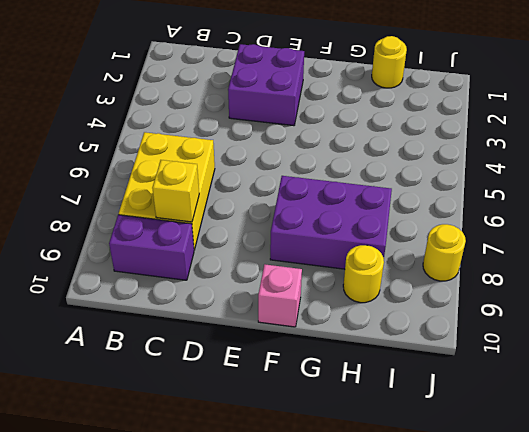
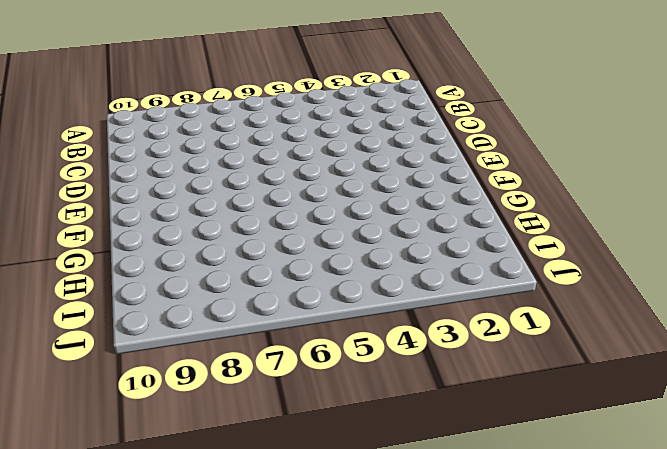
none -> yellow brick B6:C8 level 1
none -> purple brick B9:C9 level 1

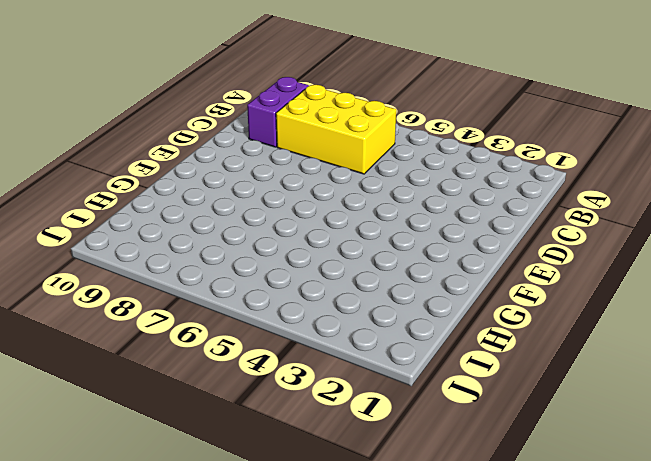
none -> purple brick D2:E3 level 1
none -> purple brick F7:H8 level 1

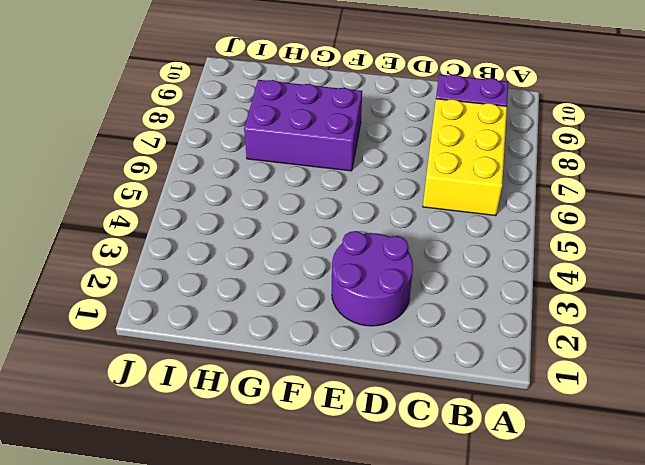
purple round brick D2:E3 level 1 -> purple brick D2:E3 level 1
none -> pink brick F10 level 1
none -> yellow round brick H1 level 1

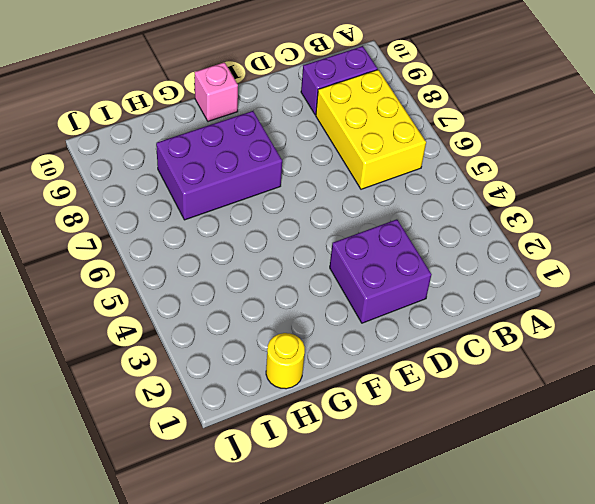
none -> yellow round brick H9 level 1
none -> yellow round brick J8 level 1

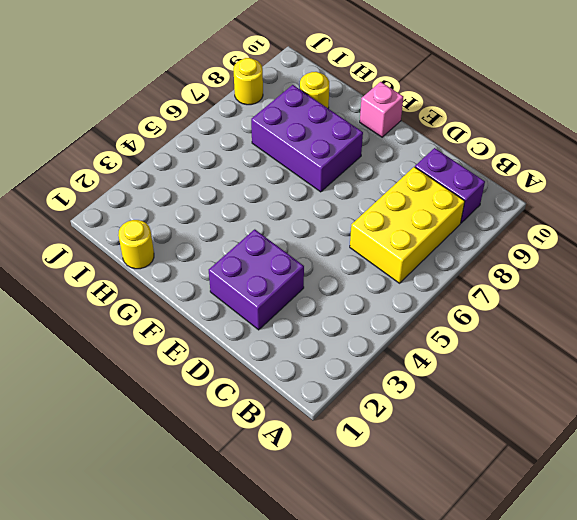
none -> yellow brick C8 level 2

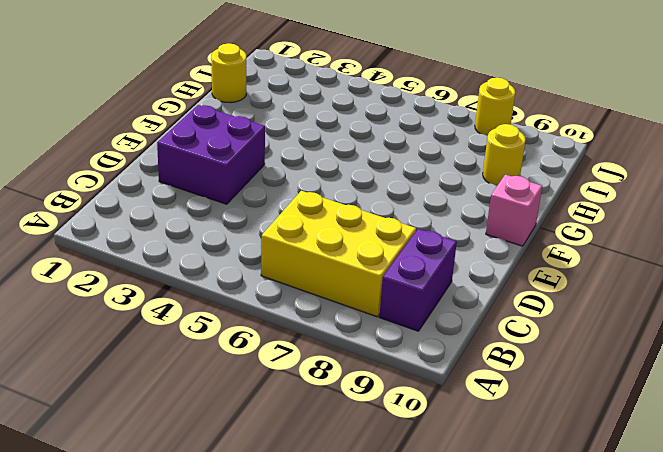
none -> purple brick F7:H8 level 1
none -> yellow brick C8 level 2

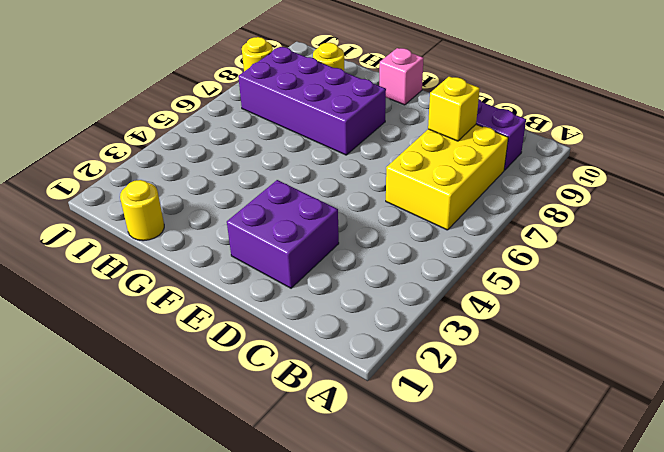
purple brick F7:I8 level 1 -> purple brick F7:H8 level 1

